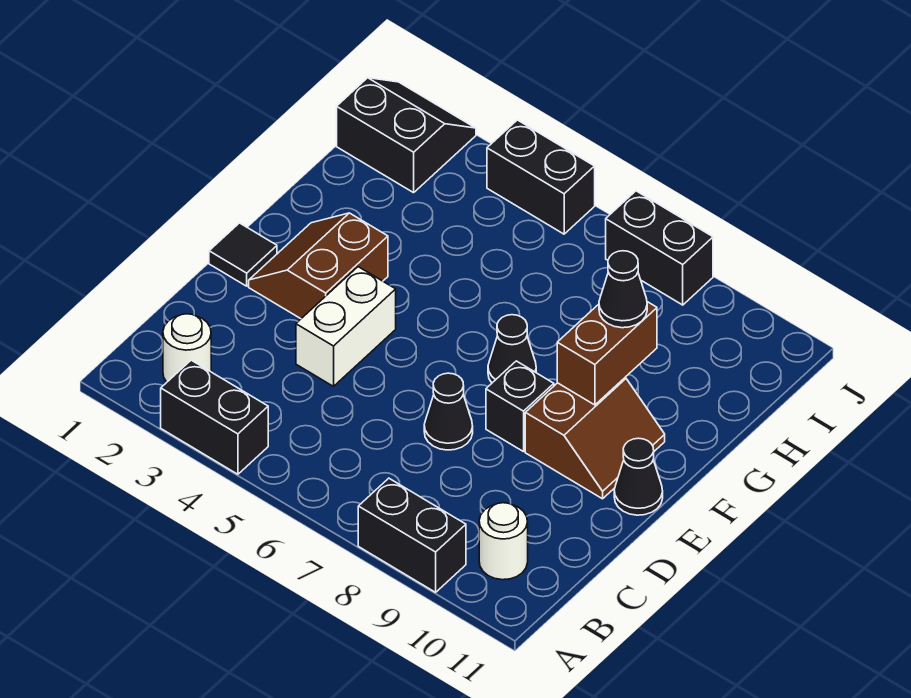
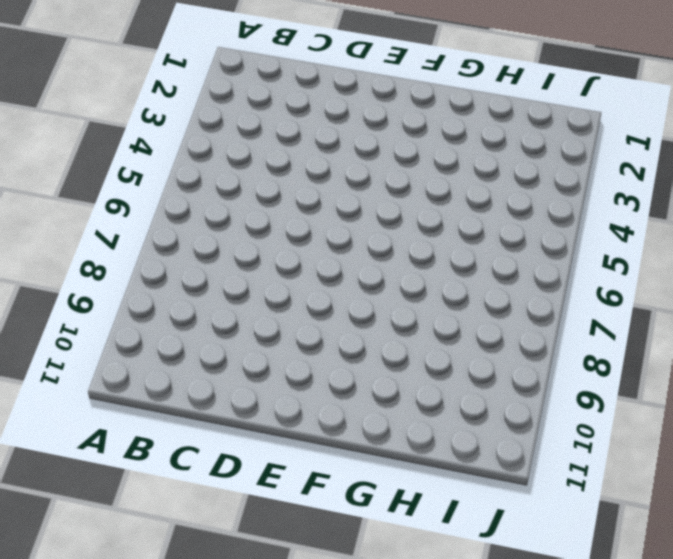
none -> black brick A3:A4 level 1
none -> black brick A8:A9 level 1
none -> white round brick B2 level 1

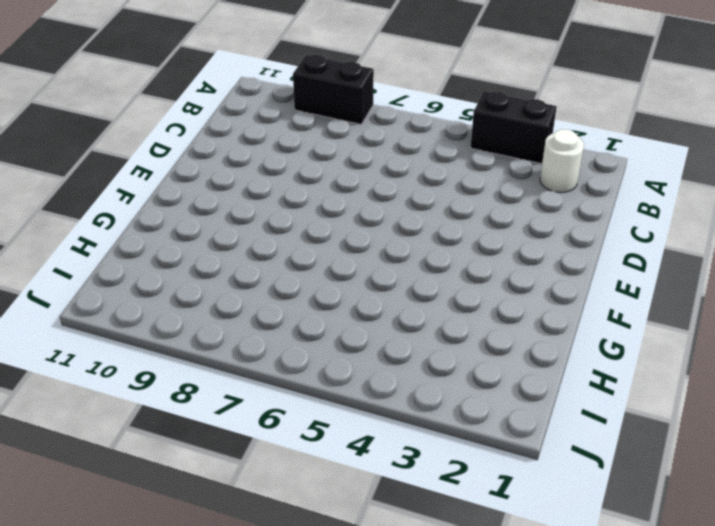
none -> white round brick B10 level 1
none -> white brick D4:E4 level 1
none -> black cone D7 level 1

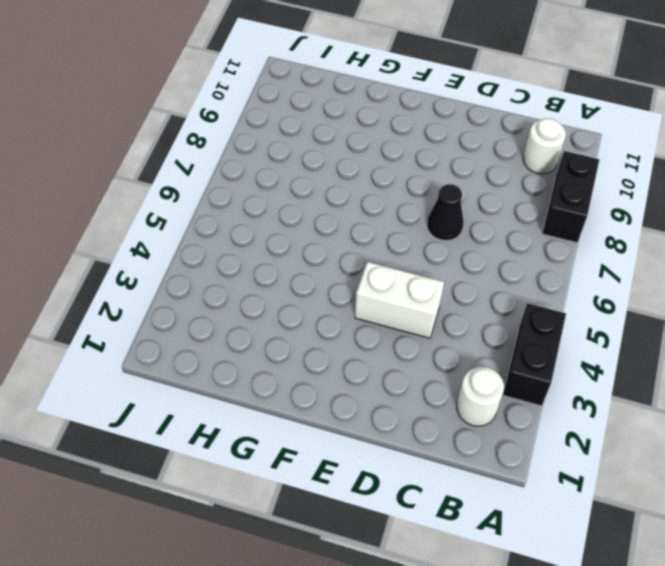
none -> black tile E1 level 1
none -> brown slope E2:F3 level 1 top 3
none -> black brick E8 level 1

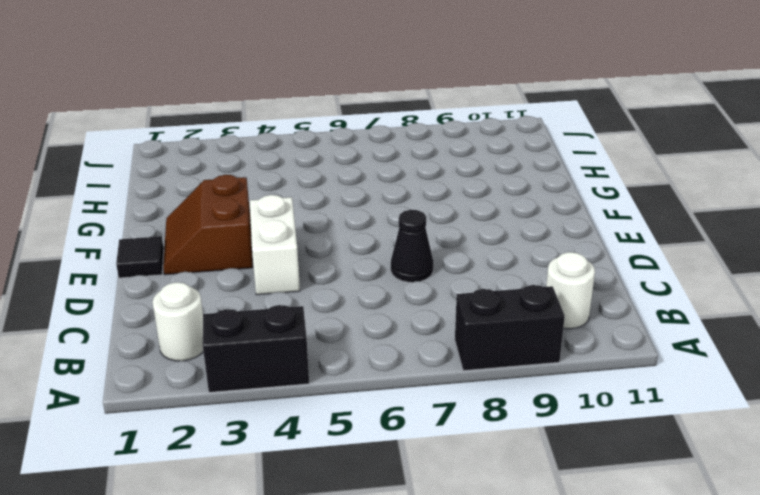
none -> black brick E8 level 1
none -> brown slope E9:F10 level 1 top 9
none -> black cone E11 level 1

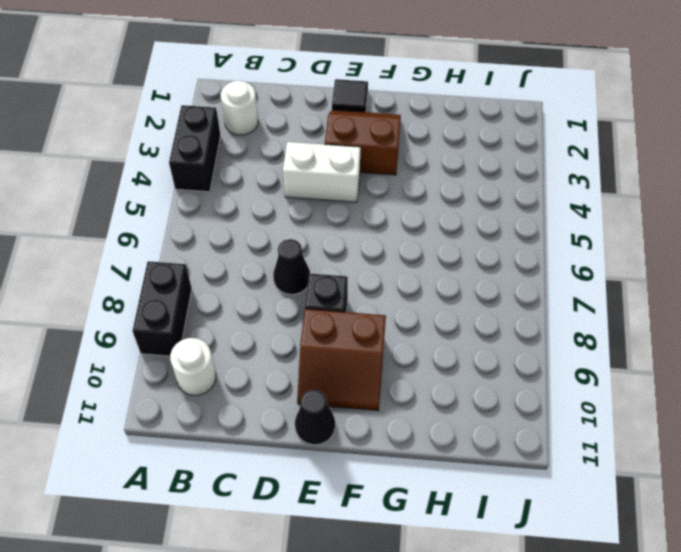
none -> black cone F7 level 1
none -> black slope I1:J2 level 1 top I
none -> black brick J4:J5 level 1

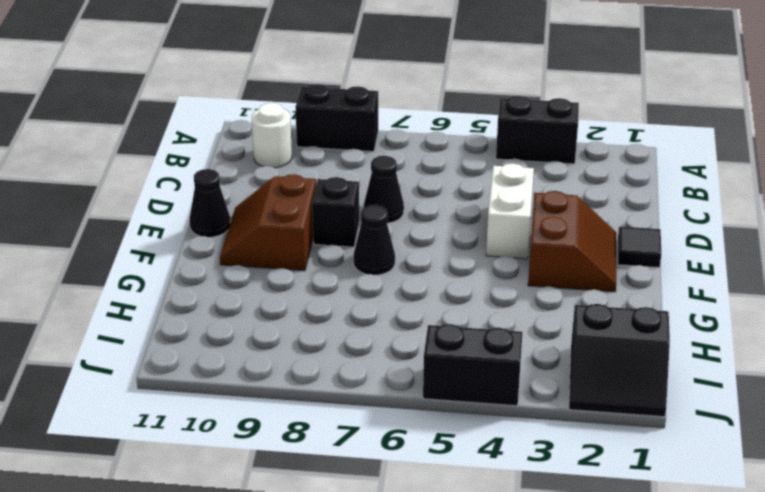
none -> white round brick B2 level 1
none -> black brick J7:J8 level 1
none -> brown brick F9:G9 level 2

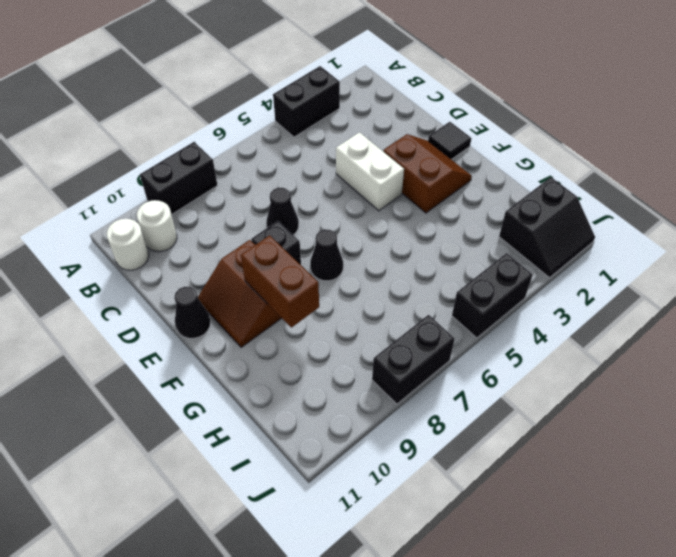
white round brick B11 level 1 -> white round brick B2 level 1
none -> black cone G9 level 3

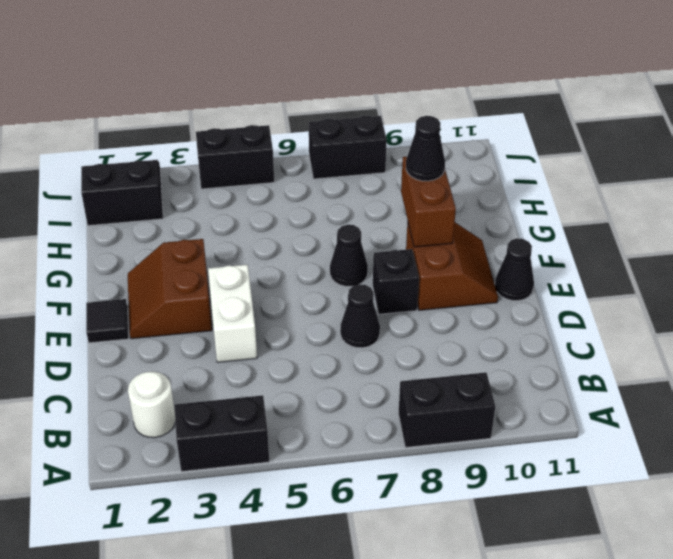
none -> white round brick B10 level 1

